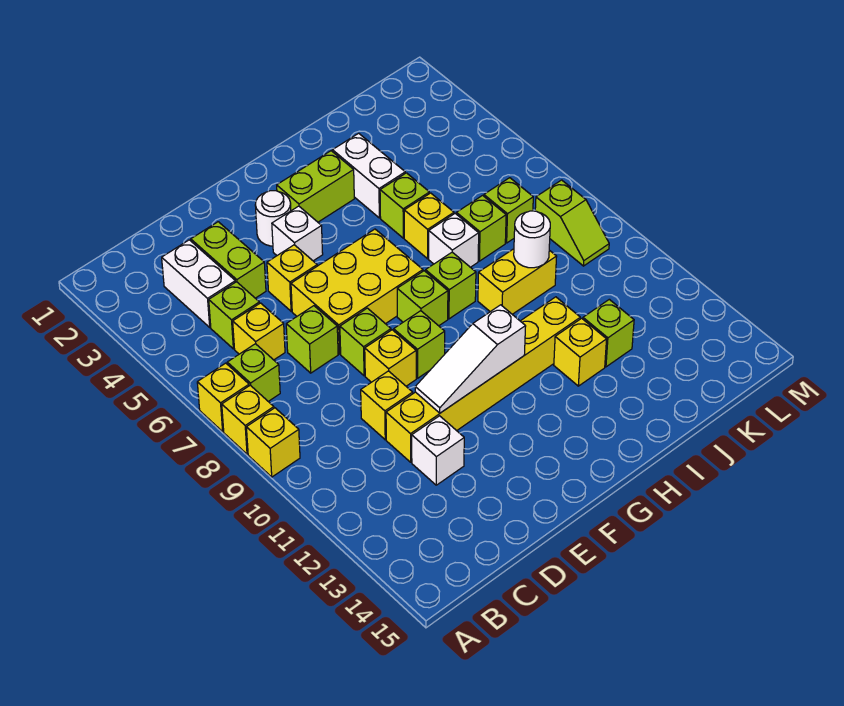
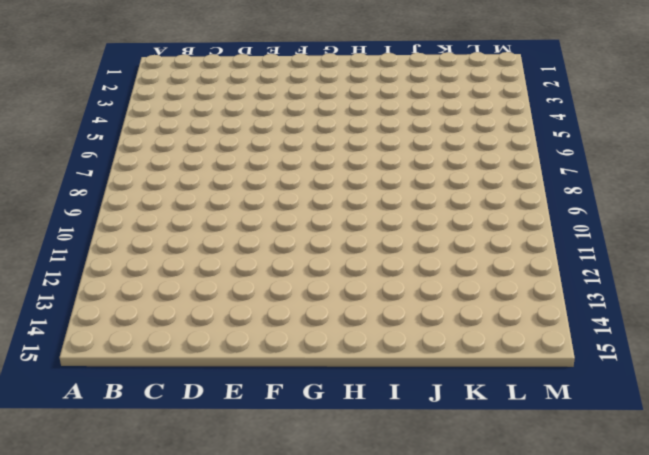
none -> yellow brick A7 level 1
none -> yellow brick A8 level 1
none -> yellow brick A9 level 1
none -> lime brick B7 level 1

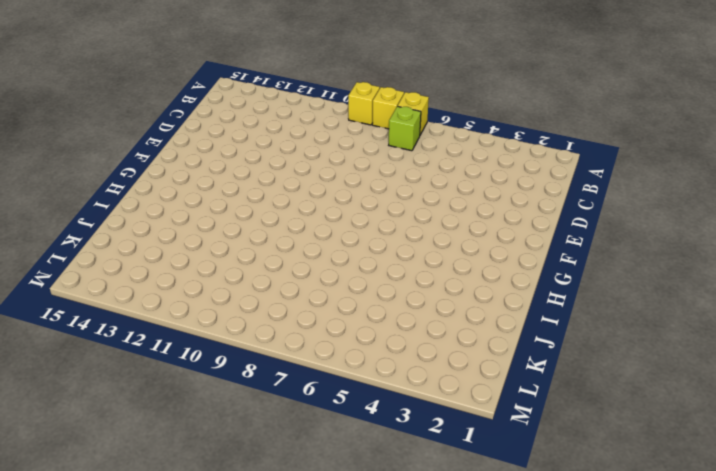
none -> white brick C3:C4 level 1
none -> lime brick C5 level 1
none -> yellow brick C6 level 1
none -> lime brick D3:D4 level 1

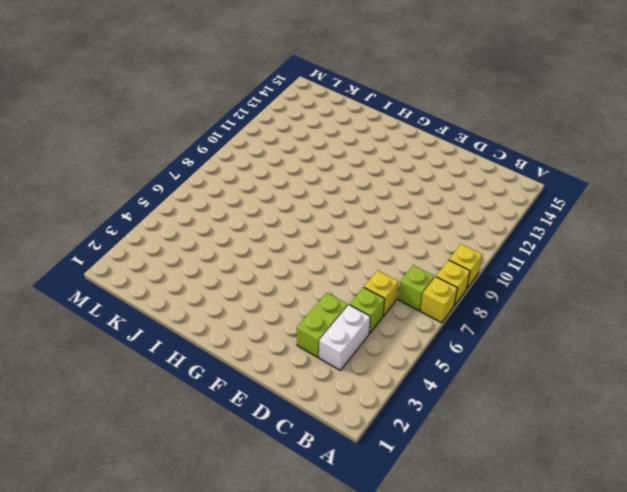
none -> lime brick D7 level 1
none -> yellow brick D10 level 1
none -> yellow brick D11:I11 level 1
none -> white brick D12 level 1

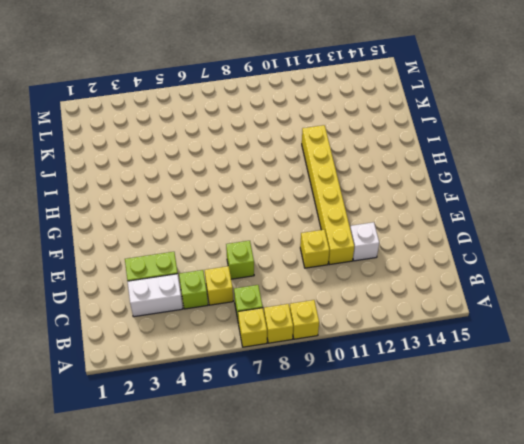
none -> yellow brick E5 level 1
none -> yellow brick E6:G7 level 1
none -> lime brick E8 level 1
none -> yellow brick E9 level 1

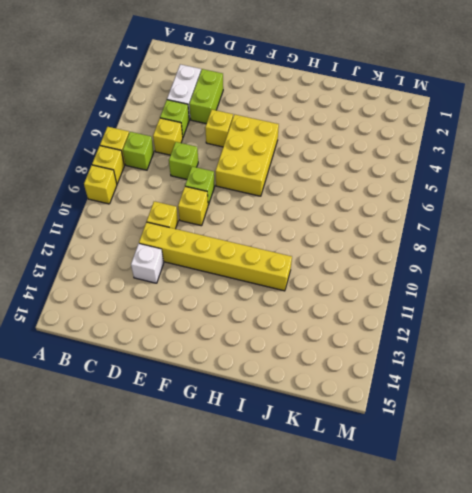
yellow brick F5:G7 level 1 -> yellow brick E6:G7 level 1
none -> white round brick F3 level 1
none -> white brick F4 level 1
none -> lime brick F9 level 1
none -> lime brick G3:H3 level 1

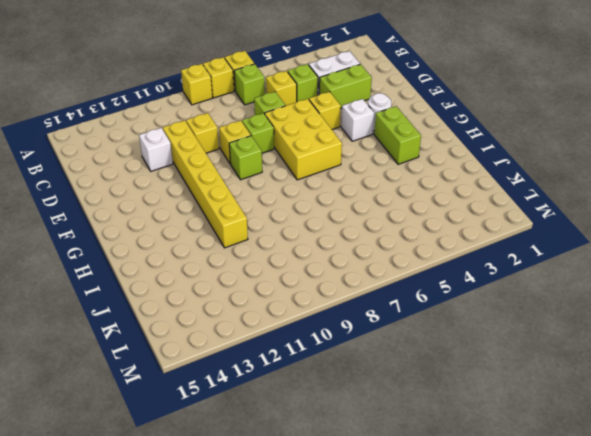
none -> lime brick G8 level 1
none -> lime brick H8 level 1
none -> white brick I3:I4 level 1
none -> lime brick I5 level 1

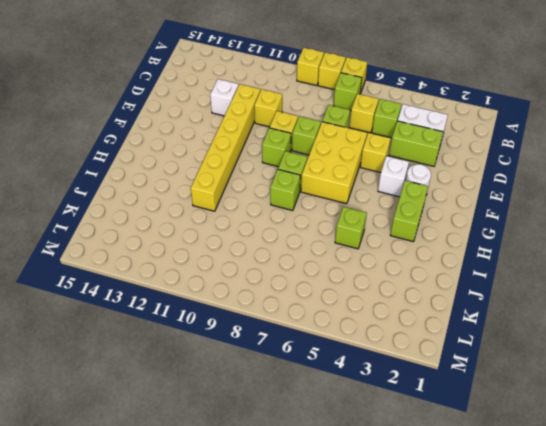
none -> white brick I3:I4 level 1
none -> yellow brick I6 level 1
none -> white brick I7 level 1
none -> yellow brick I9:J9 level 1

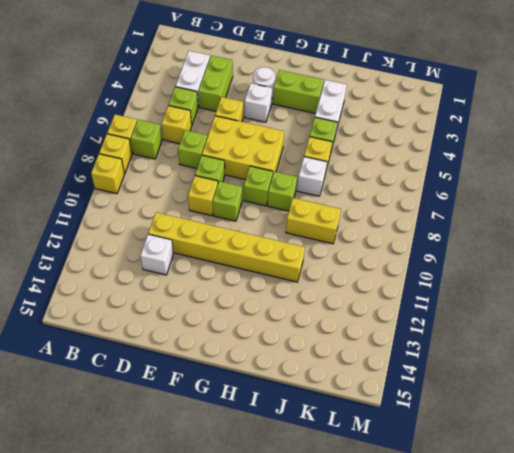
none -> yellow brick D10 level 1
none -> yellow brick I12 level 1
none -> lime brick J7 level 1
none -> lime brick J12 level 1

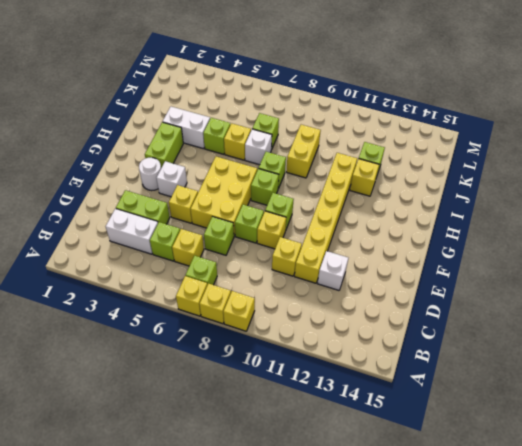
none -> lime brick K7 level 1
none -> lime slope L8:L9 level 1 top 8
none -> white slope E11:G11 level 2 top G
none -> white round brick J9 level 2

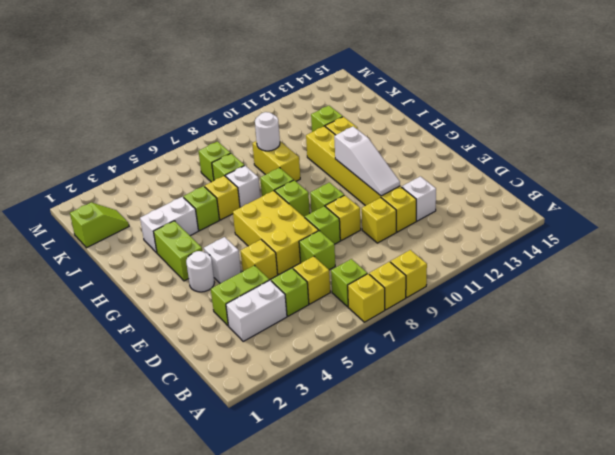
lime slope K1:K2 level 1 top 1 -> lime slope L8:L9 level 1 top 8

